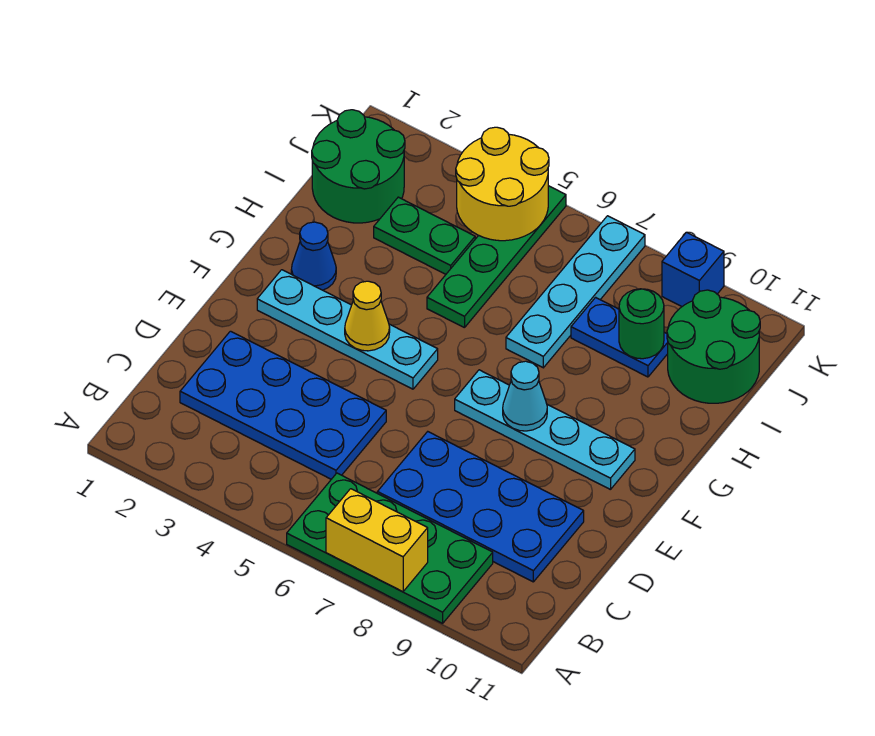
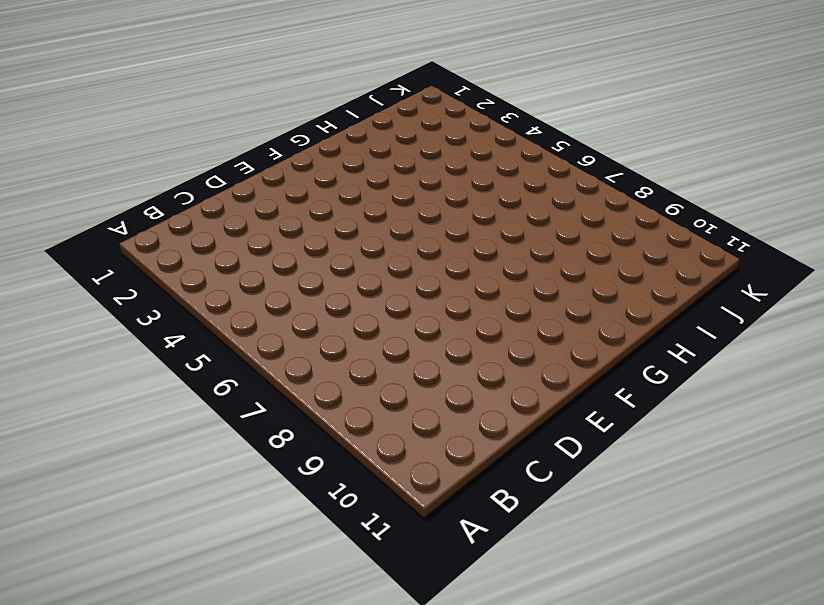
none -> green plate A6:B9 level 1
none -> blue plate C2:D5 level 1
none -> blue plate C7:D10 level 1

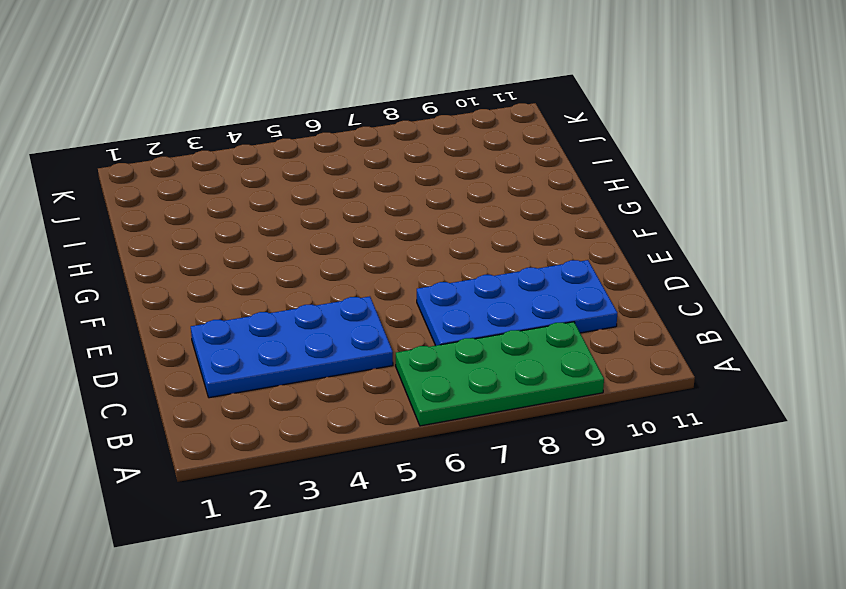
none -> cyan plate F2:F5 level 1
none -> cyan plate F7:F10 level 1
none -> blue cone G2 level 1

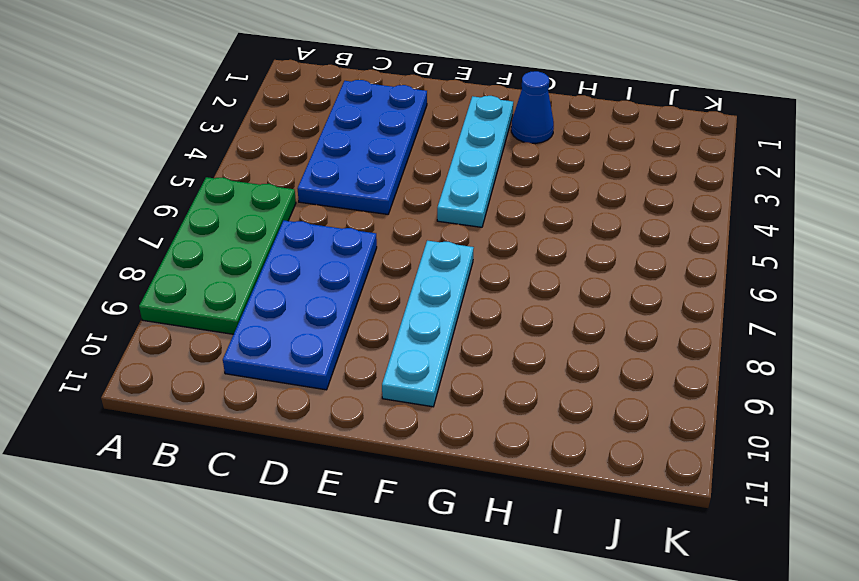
none -> green plate H5:K5 level 1
none -> cyan plate H7:K7 level 1
none -> green round brick I1:J2 level 1

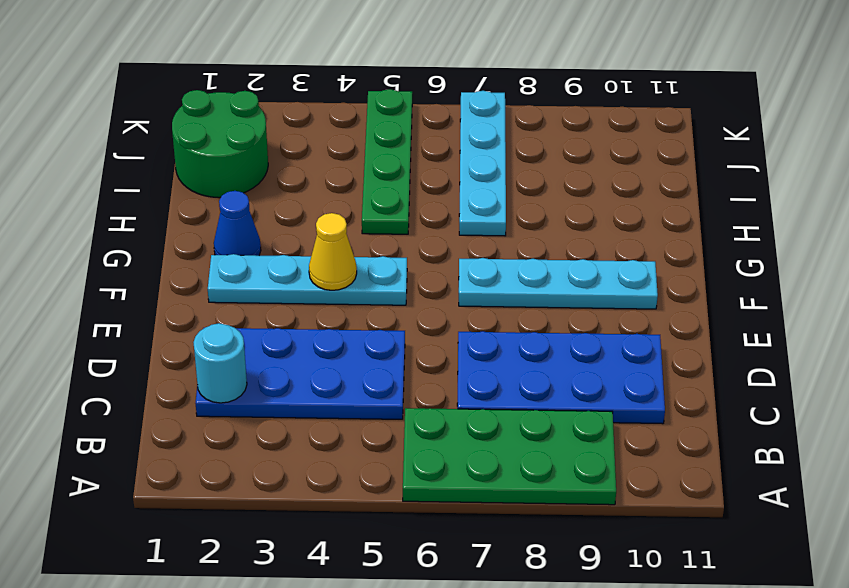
cyan round brick C2 level 2 -> none
none -> green plate I3:I4 level 1
none -> blue plate I8:I9 level 1
none -> green round brick I10:J11 level 1

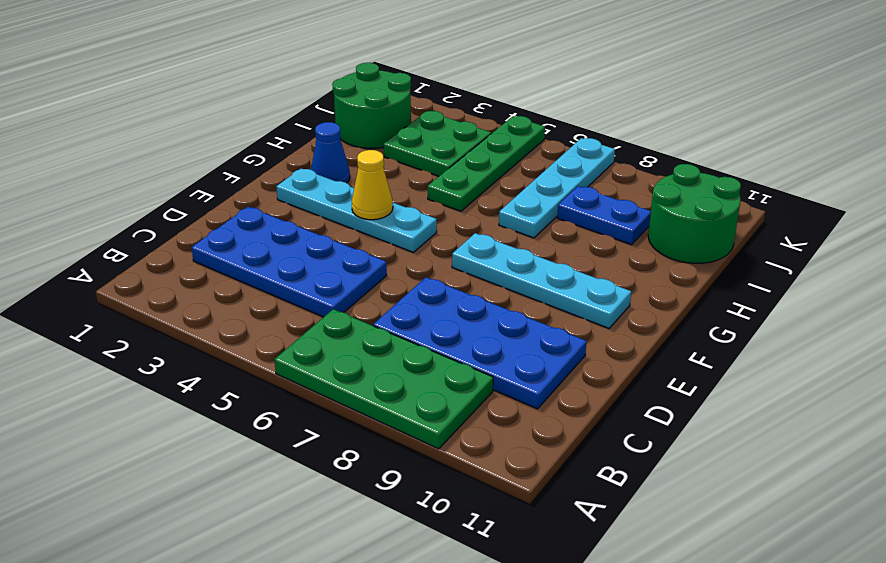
green plate I3:J4 level 1 -> green plate I3:I4 level 1
none -> blue brick K9 level 1
none -> yellow brick A7:A8 level 2
none -> cyan cone F8 level 2

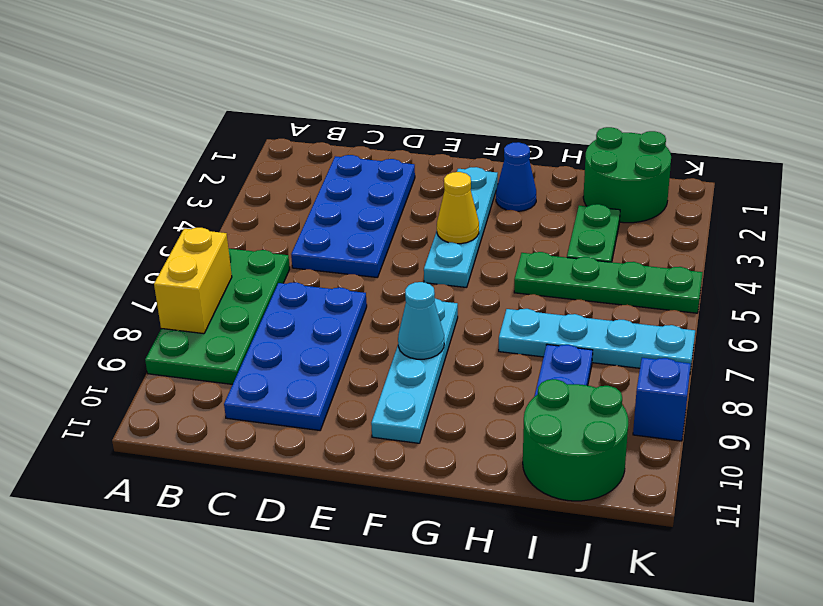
none -> green round brick I9 level 2
none -> yellow round brick J4:K5 level 2

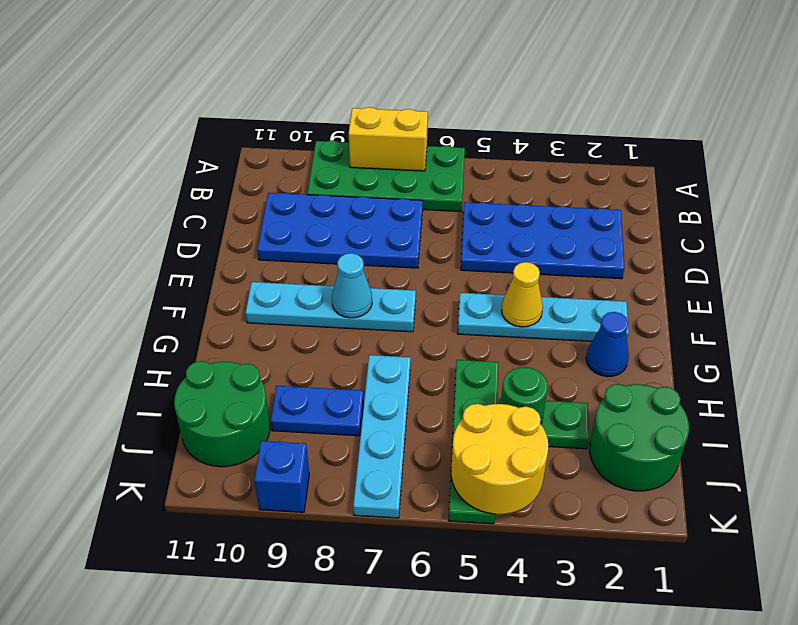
green round brick I4 level 2 -> green round brick I9 level 2

